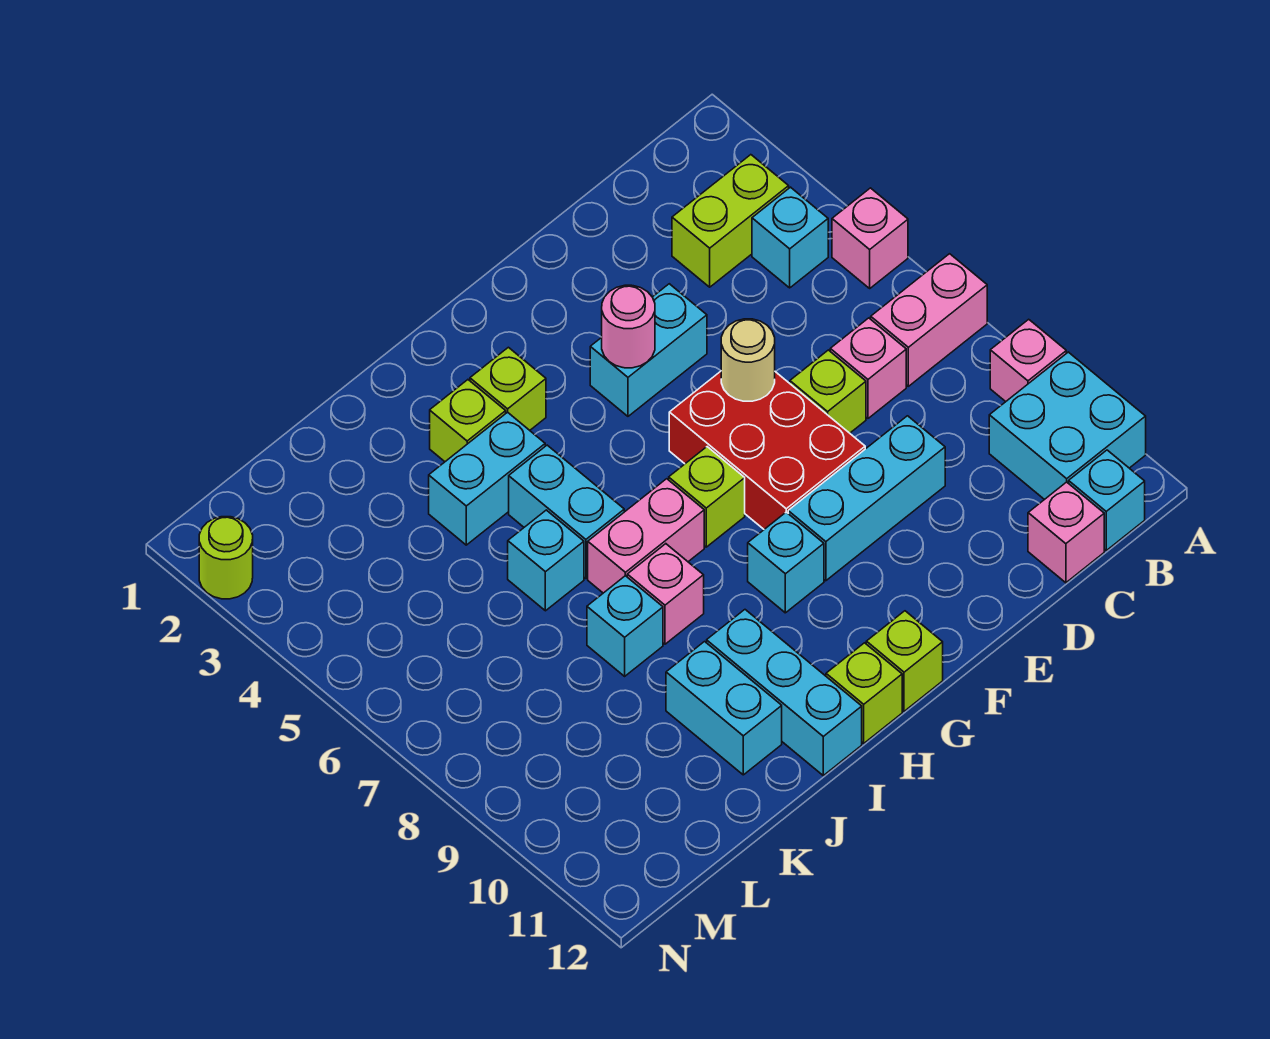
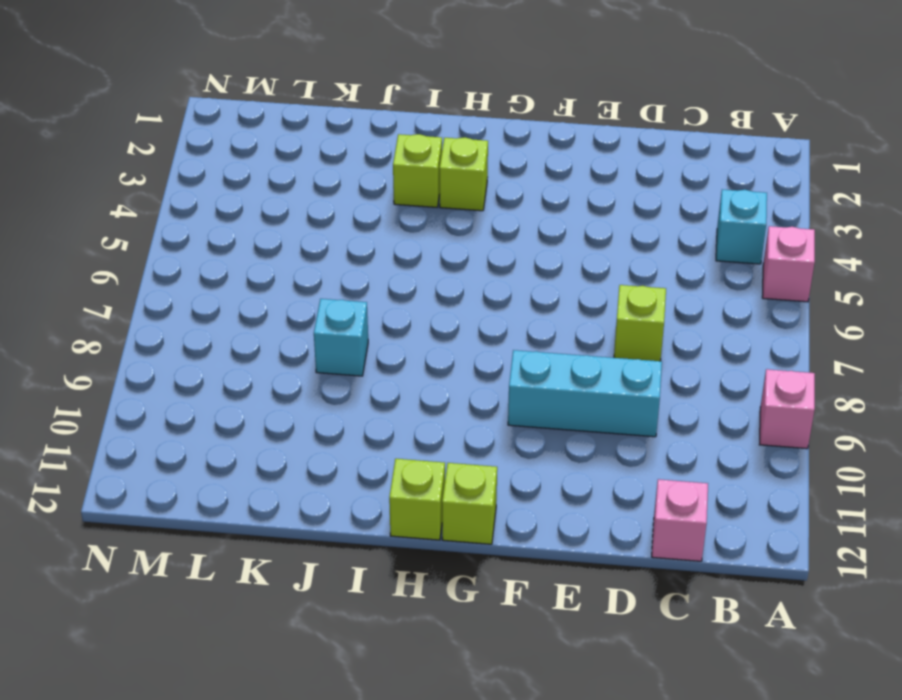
none -> pink brick A7:B7 level 1
none -> cyan brick A10:B11 level 1
none -> lime brick B3:C3 level 1
none -> cyan brick B12 level 1

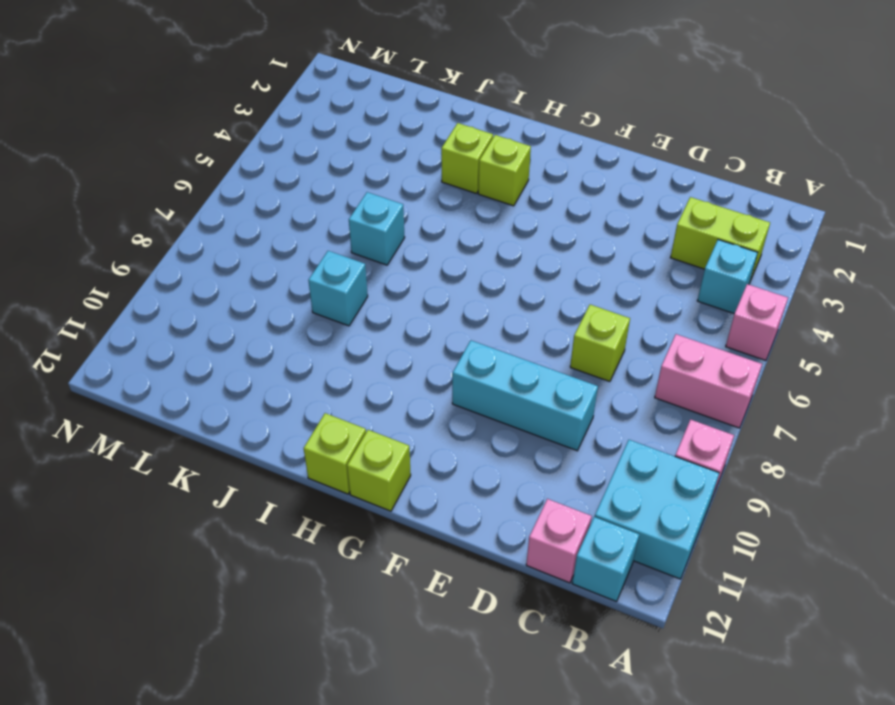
none -> pink brick C7 level 1
none -> cyan brick E4:F4 level 1
none -> red brick E6:F8 level 1
none -> lime brick G7 level 1

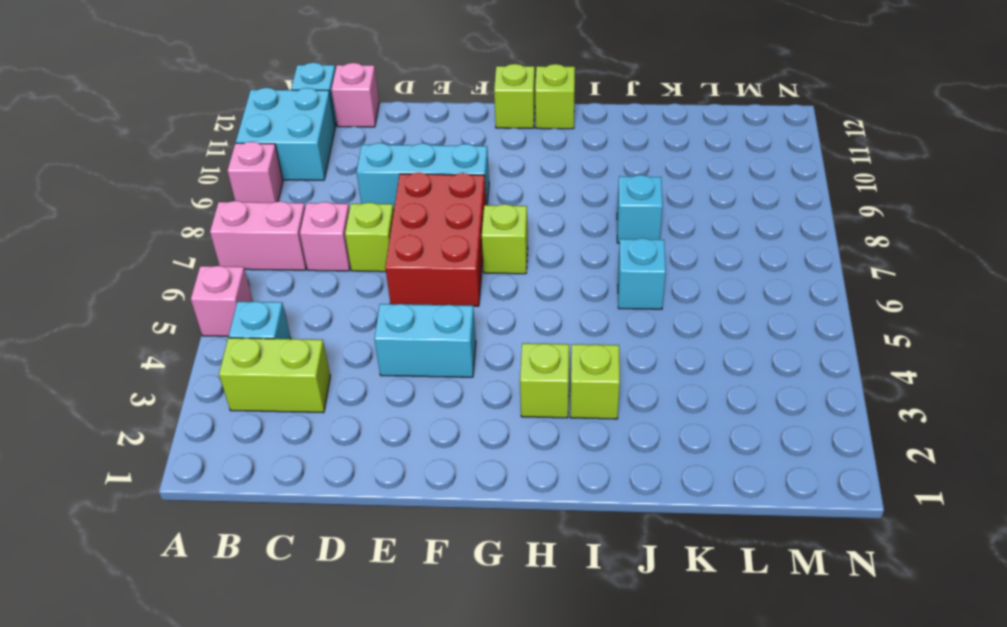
none -> cyan brick G9 level 1
none -> pink brick H7:I7 level 1
none -> cyan brick I4:J4 level 1
none -> cyan brick I5:I6 level 1

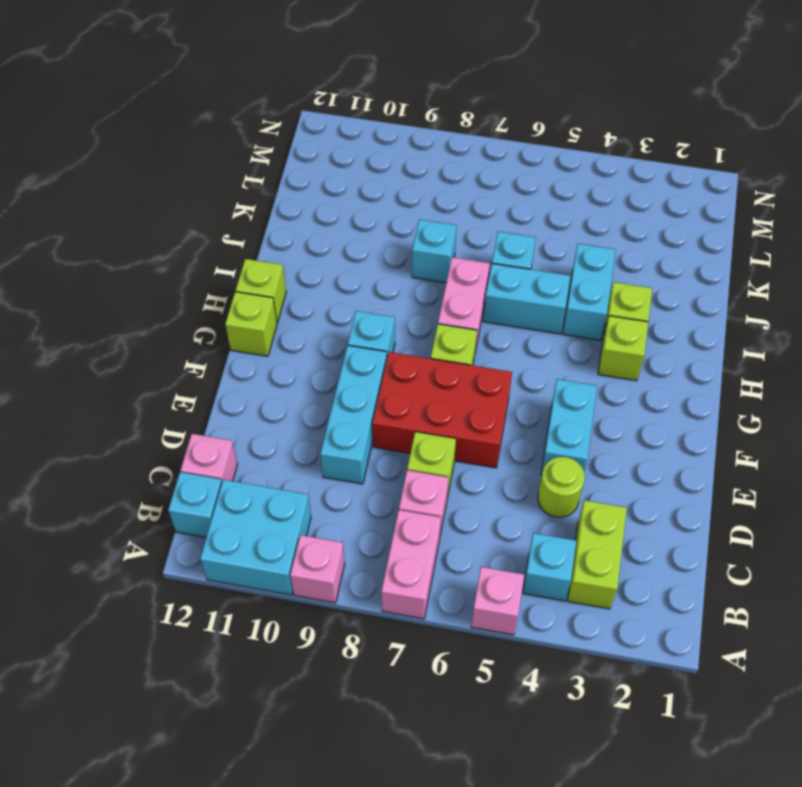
lime round brick D4 level 1 -> lime round brick N2 level 1
none -> pink brick I8 level 1
none -> cyan brick I10:I12 level 1
none -> cyan brick J10:J11 level 1
none -> tan round brick E6 level 2

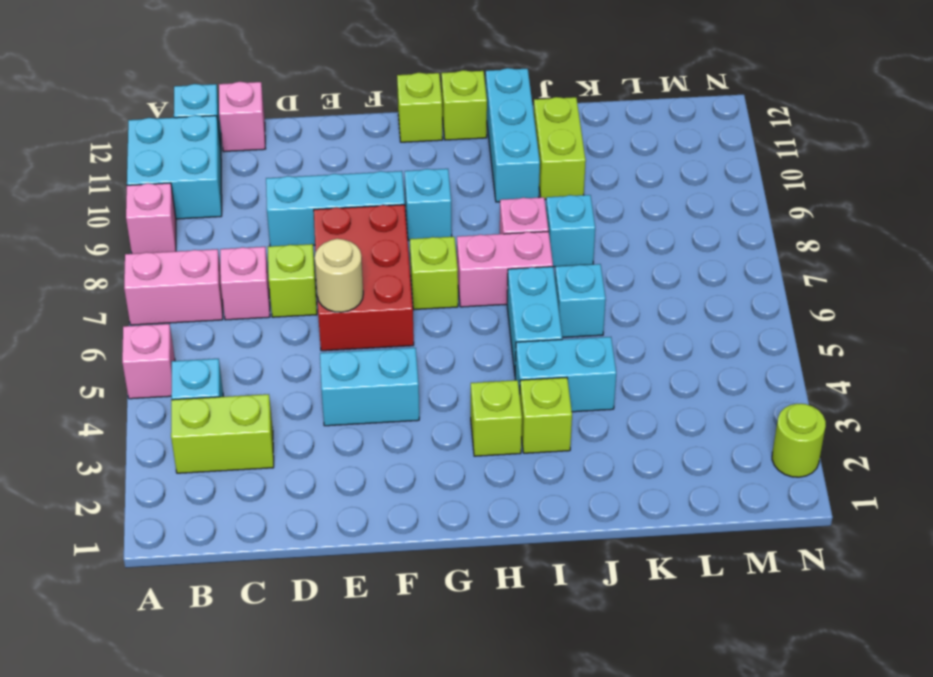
lime brick J10:J11 level 1 -> cyan brick J10:J11 level 1
none -> pink round brick F4 level 2

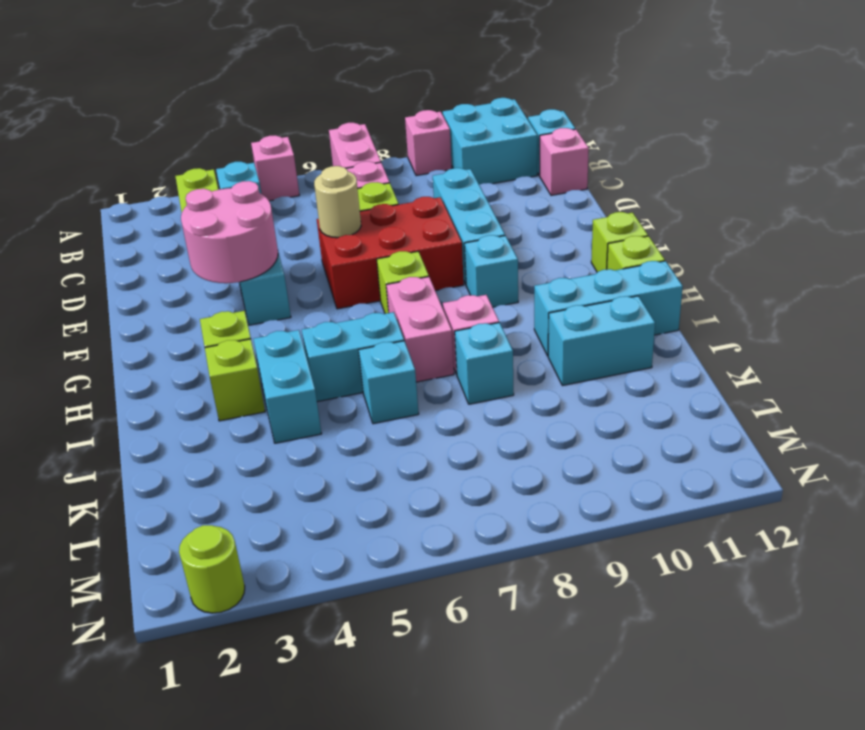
pink round brick E3:F4 level 2 -> pink round brick F4 level 2

